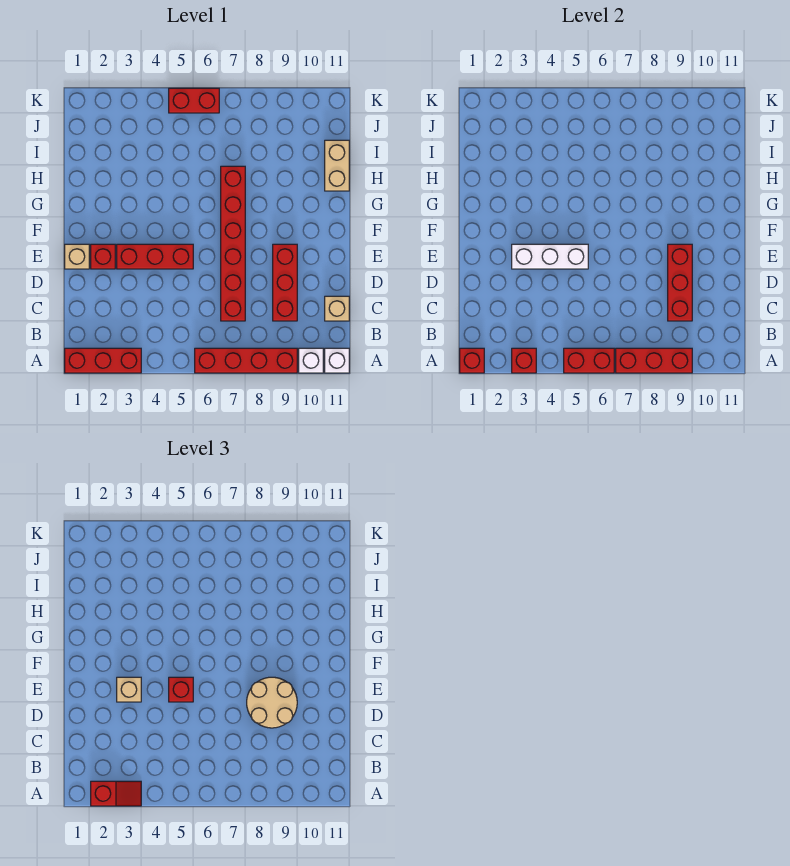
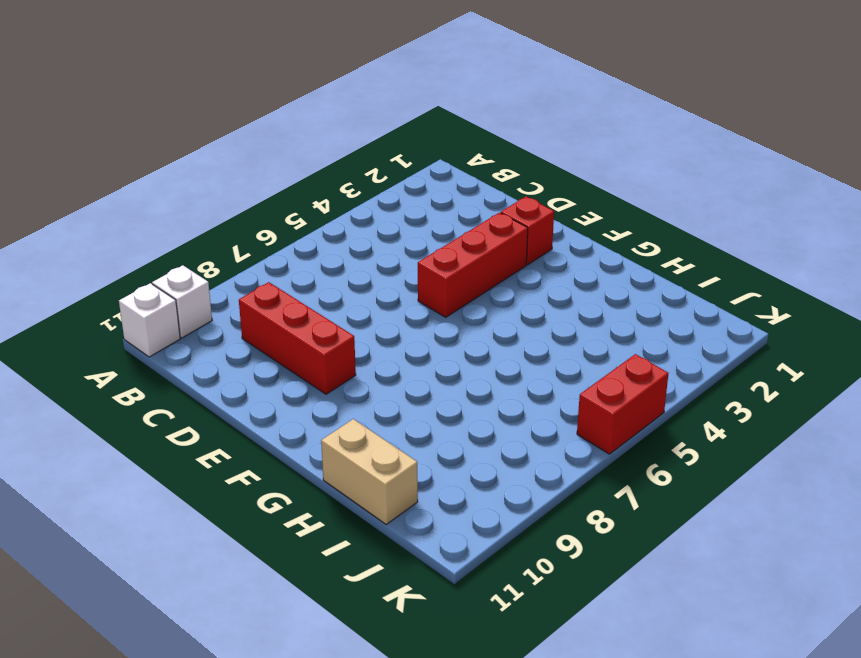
none -> red brick A1:A3 level 1
none -> red brick A6:A9 level 1
none -> red brick C7:H7 level 1

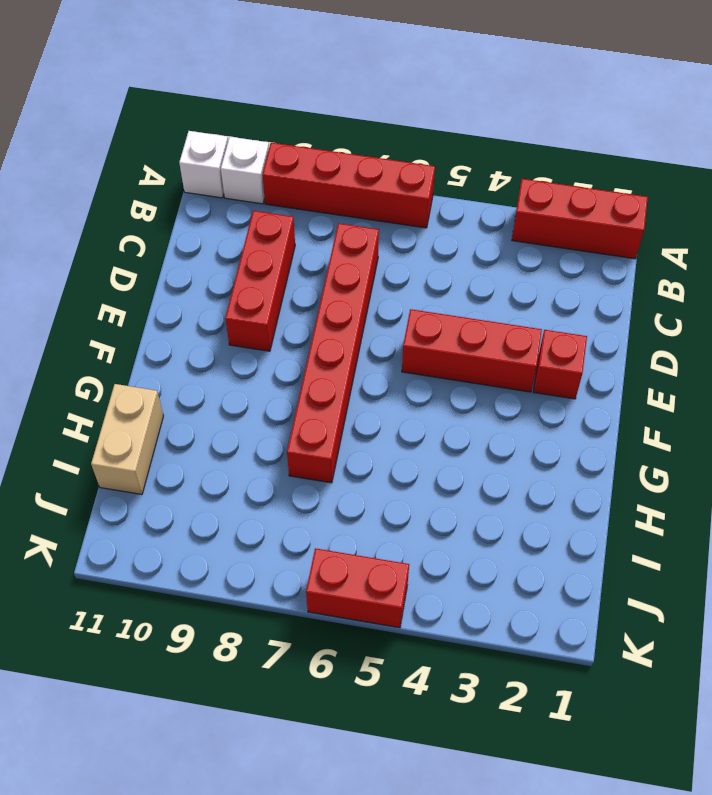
none -> tan brick C11 level 1
none -> tan brick E1 level 1
none -> red brick A1 level 2

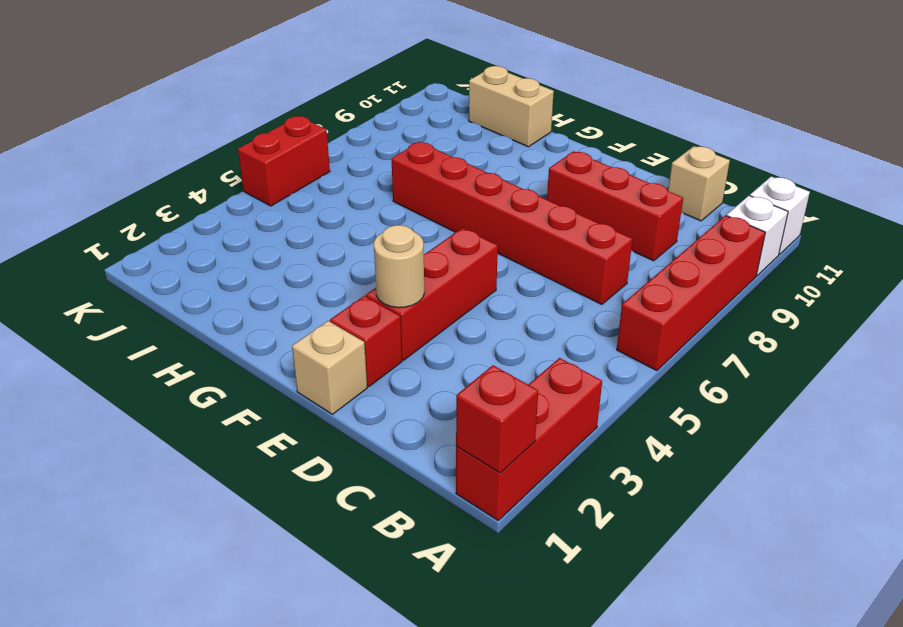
tan round brick E3 level 2 -> white brick E3:E5 level 2
none -> red brick A3 level 2
none -> red brick A5:A6 level 2
none -> red brick A7:A9 level 2

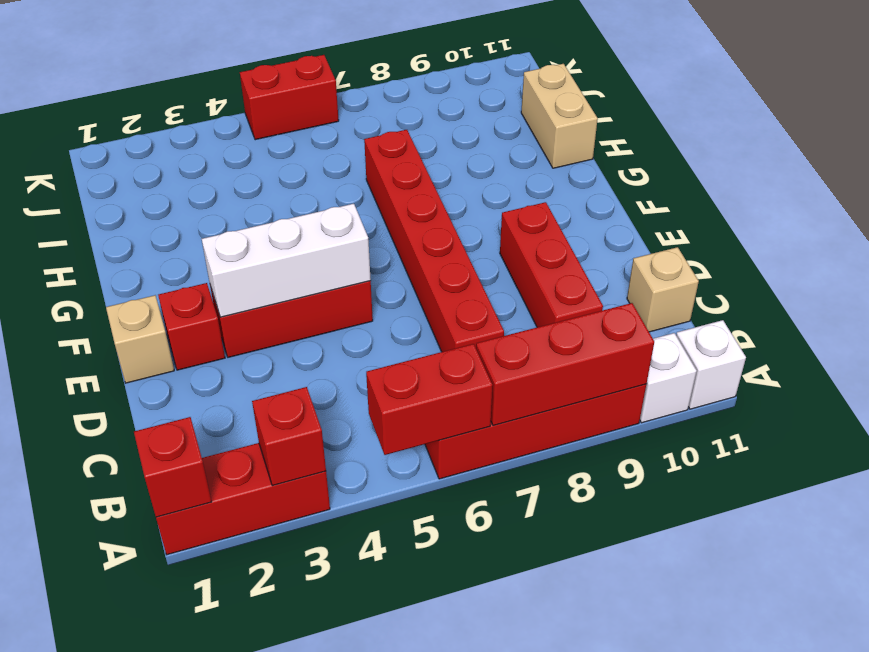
none -> red brick C9:E9 level 2
none -> red slope A2:A3 level 3 top 2
none -> tan round brick D8:E9 level 3

